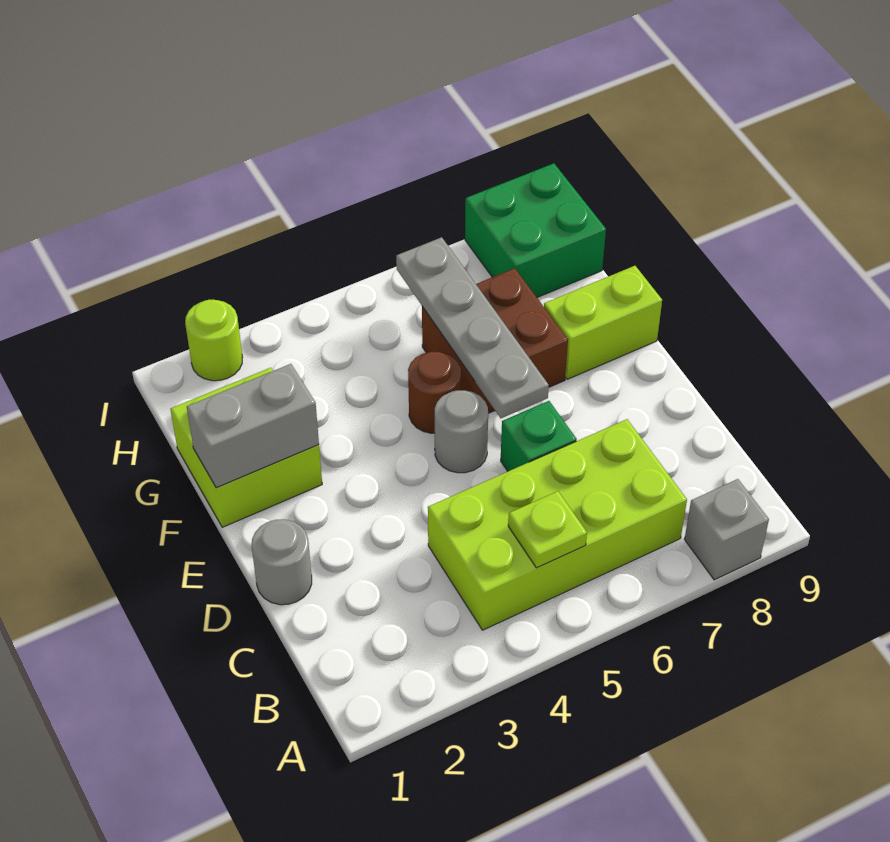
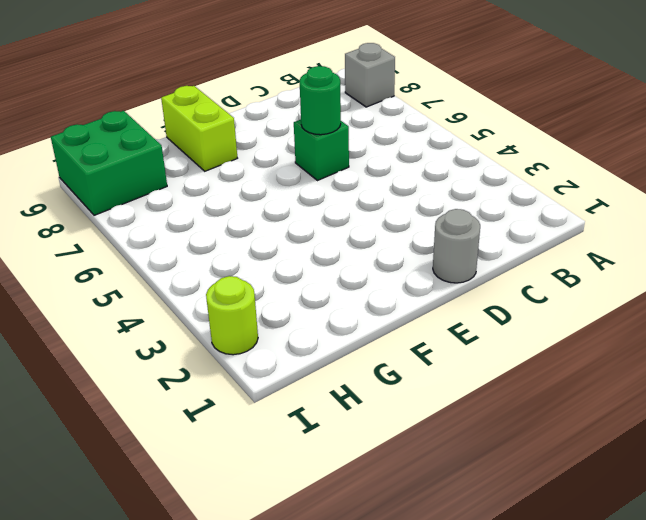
green round brick D6 level 2 -> none
none -> lime brick B4:C7 level 1
none -> grey round brick E5 level 1
none -> lime brick F1:G2 level 1

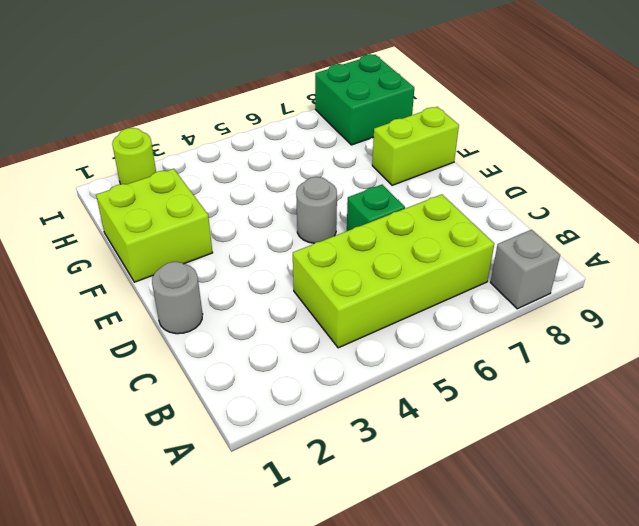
none -> brown round brick F5 level 1
none -> brown brick F6:G7 level 1
none -> lime plate B5 level 2

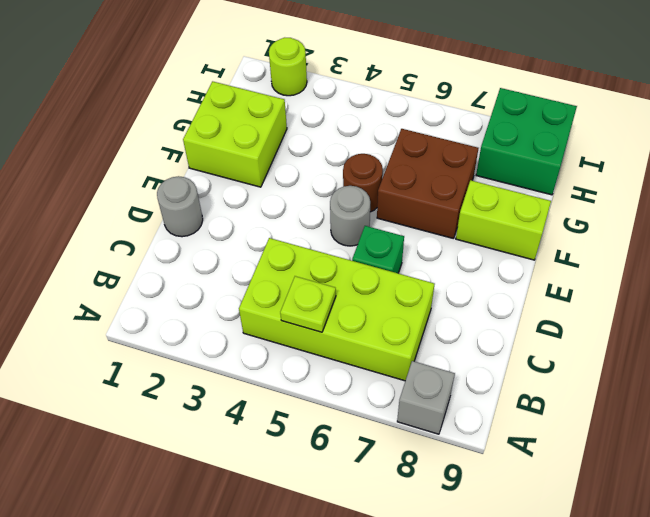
none -> grey plate E6:H6 level 2
none -> grey brick F1:F2 level 2

